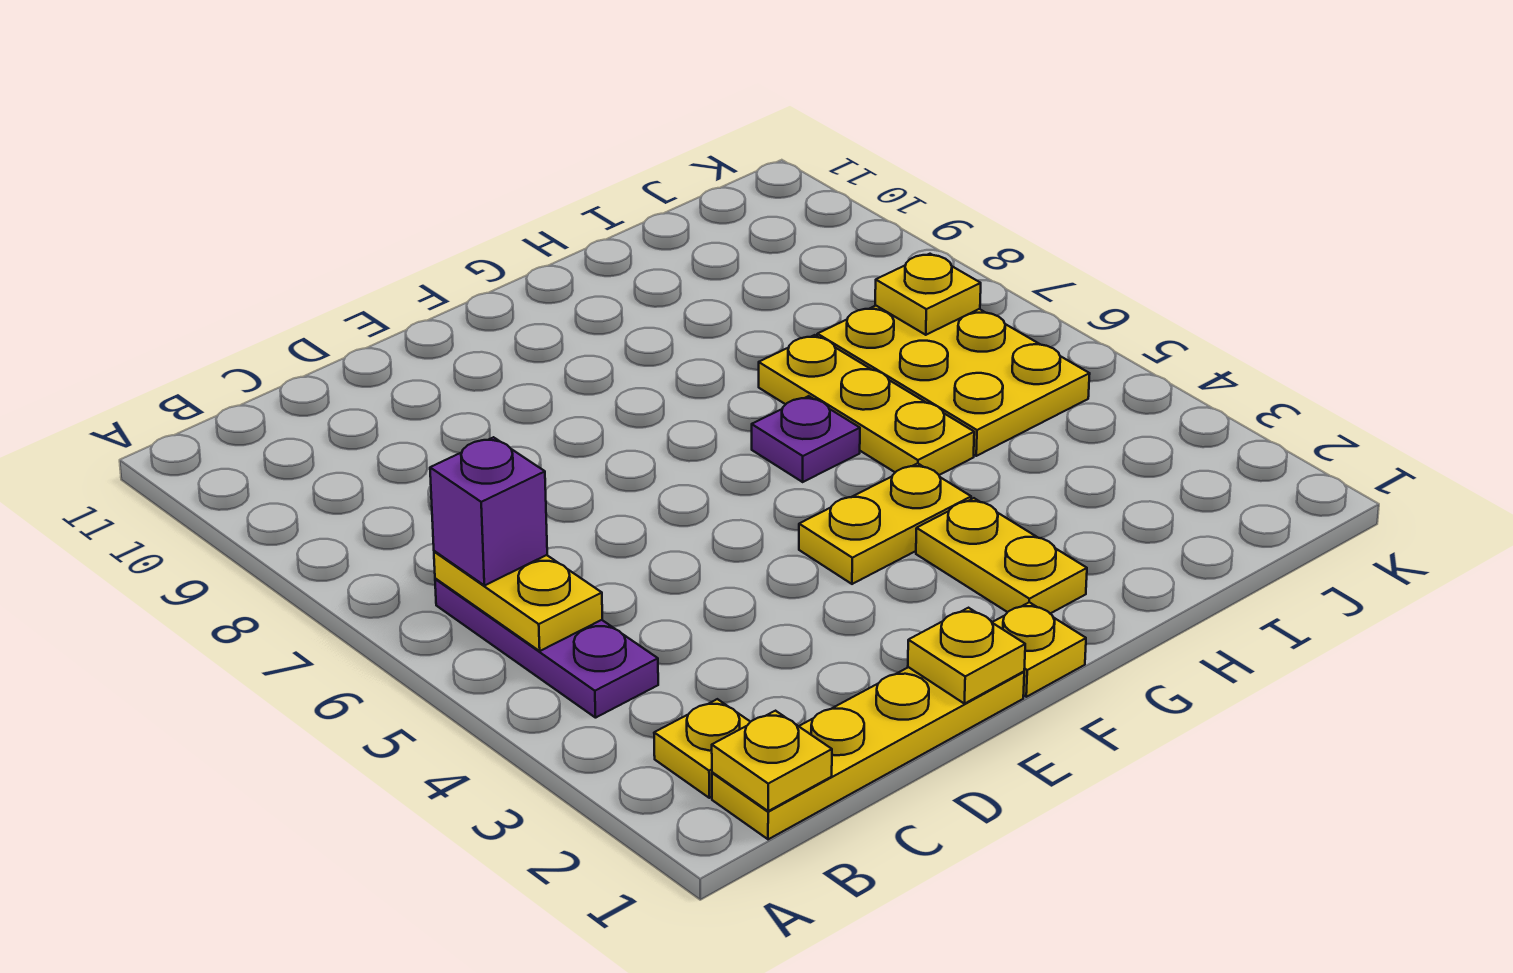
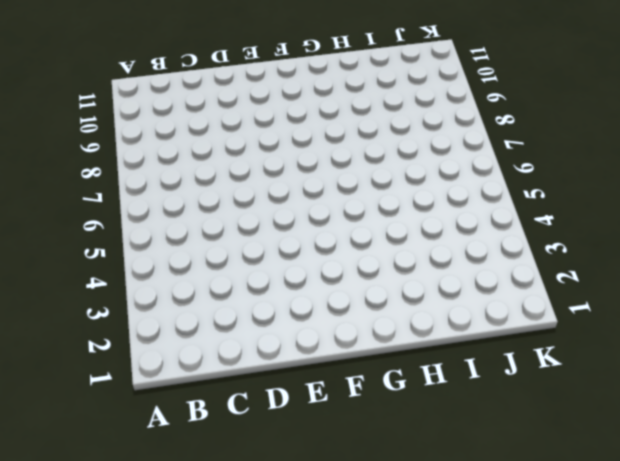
none -> yellow plate B1:E1 level 1
none -> yellow plate B2 level 1
none -> purple plate B4:B6 level 1

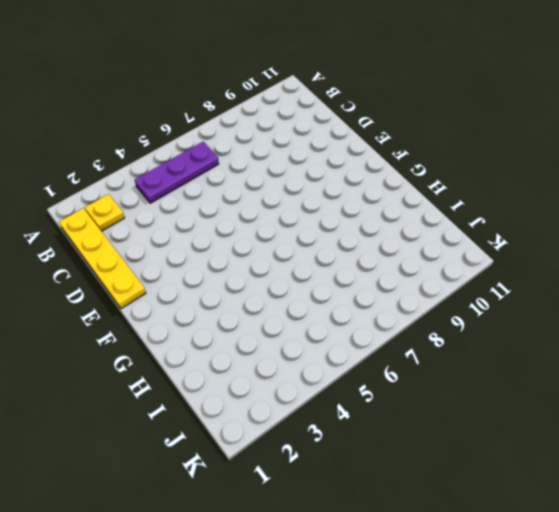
none -> yellow plate F1 level 1
none -> yellow plate F4:G4 level 1
none -> yellow plate G2:G3 level 1

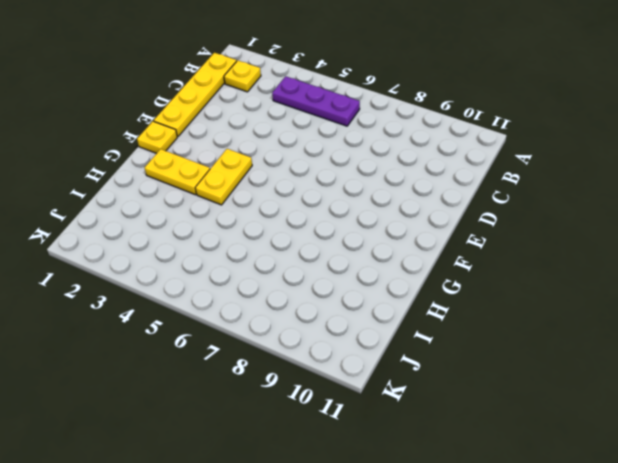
none -> purple plate G6 level 1
none -> yellow plate H5:H7 level 1
none -> yellow plate I5:J7 level 1

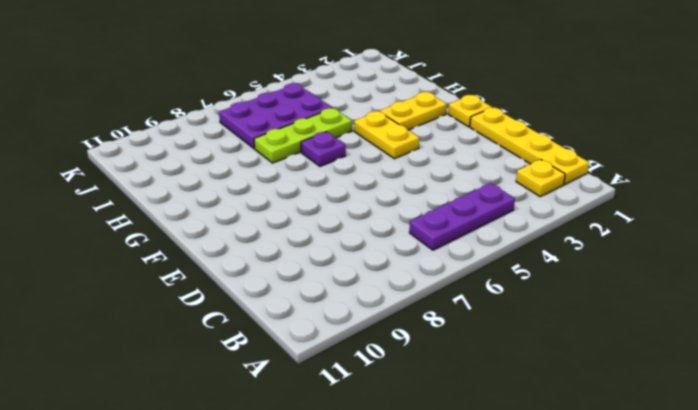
lime plate H5:H7 level 1 -> yellow plate H5:H7 level 1
purple plate I5:J7 level 1 -> yellow plate I5:J7 level 1
none -> yellow plate B1 level 2
none -> yellow plate B5:B6 level 2
none -> yellow plate E1 level 2

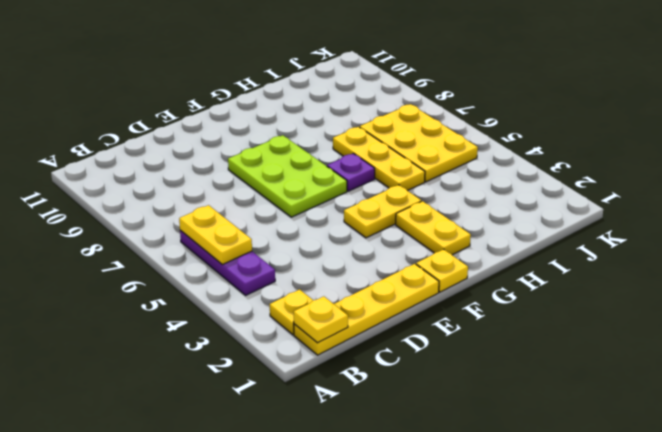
lime plate E6:F8 level 1 -> none
none -> yellow plate E1 level 2
none -> yellow plate J7 level 2
none -> purple brick B6 level 3

